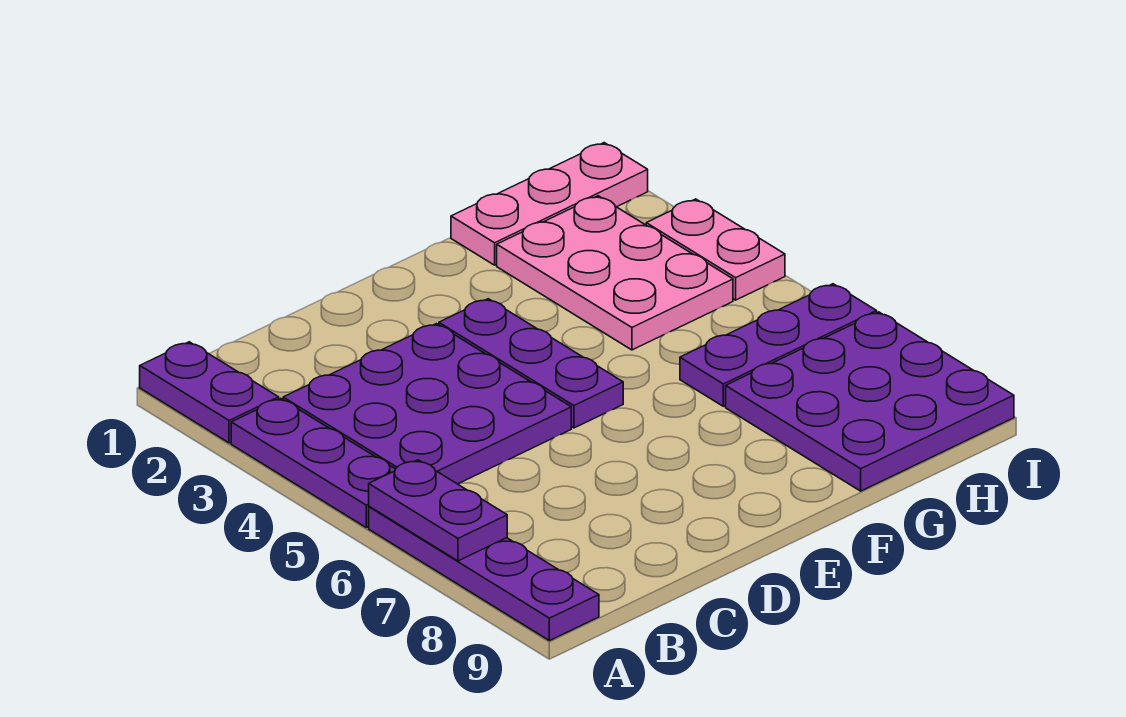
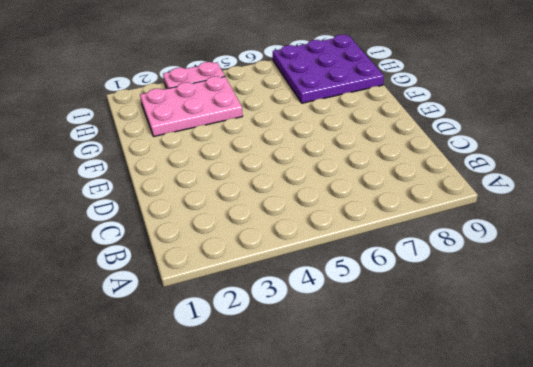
none -> purple plate A1:A2 level 1
none -> purple plate A3:A5 level 1

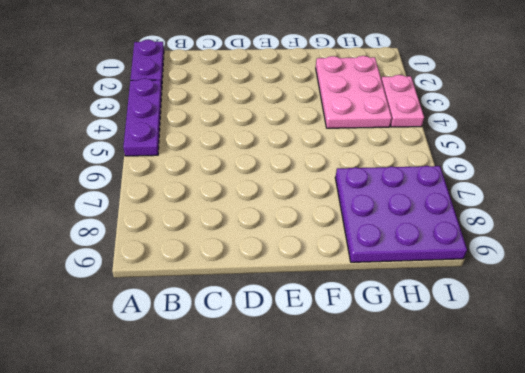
none -> purple plate A6:A9 level 1
none -> purple plate B3:D5 level 1

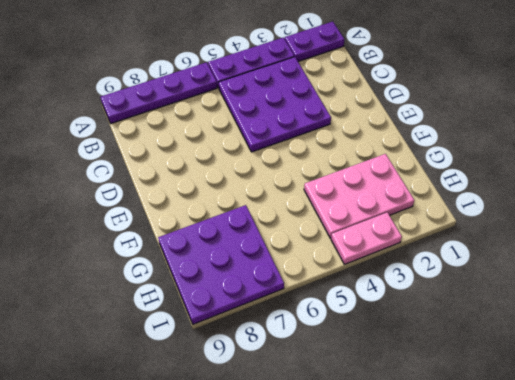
none -> purple plate E3:E5 level 1
none -> pink plate G1:I1 level 1

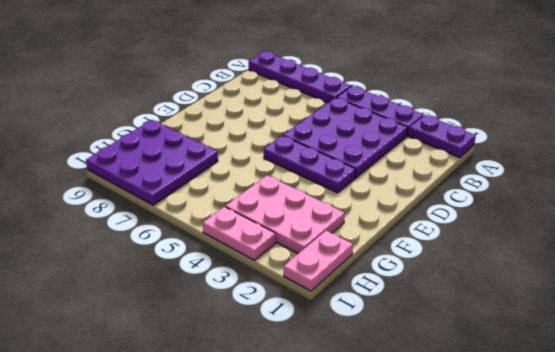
pink plate H1:I1 level 1 -> pink plate G1:I1 level 1
none -> purple plate G6:I6 level 1
none -> purple plate A6:A7 level 2

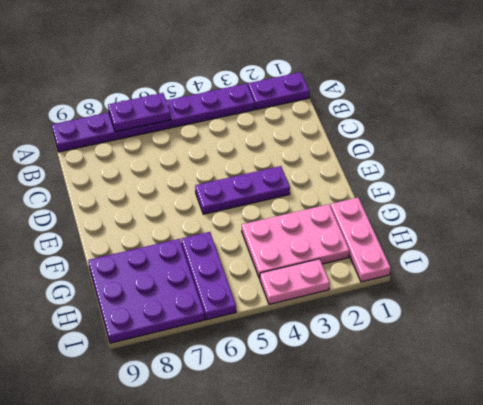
none -> purple plate B3:D5 level 1

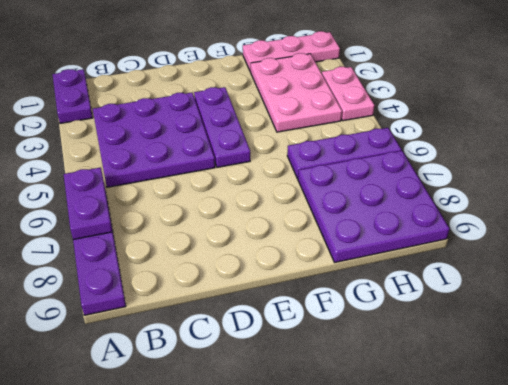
none -> purple plate A3:A5 level 1

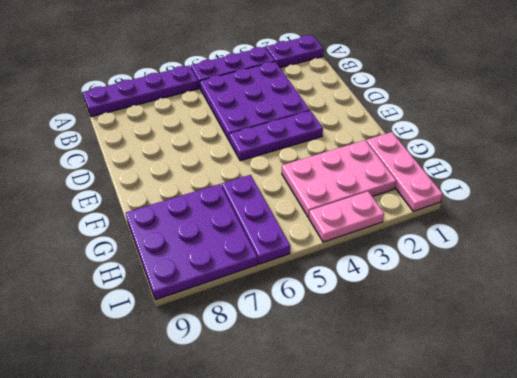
none -> purple plate A6:A7 level 2

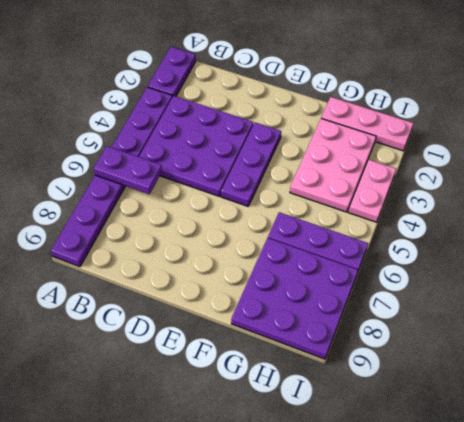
purple plate A6:B6 level 2 -> purple plate A6:A7 level 2

